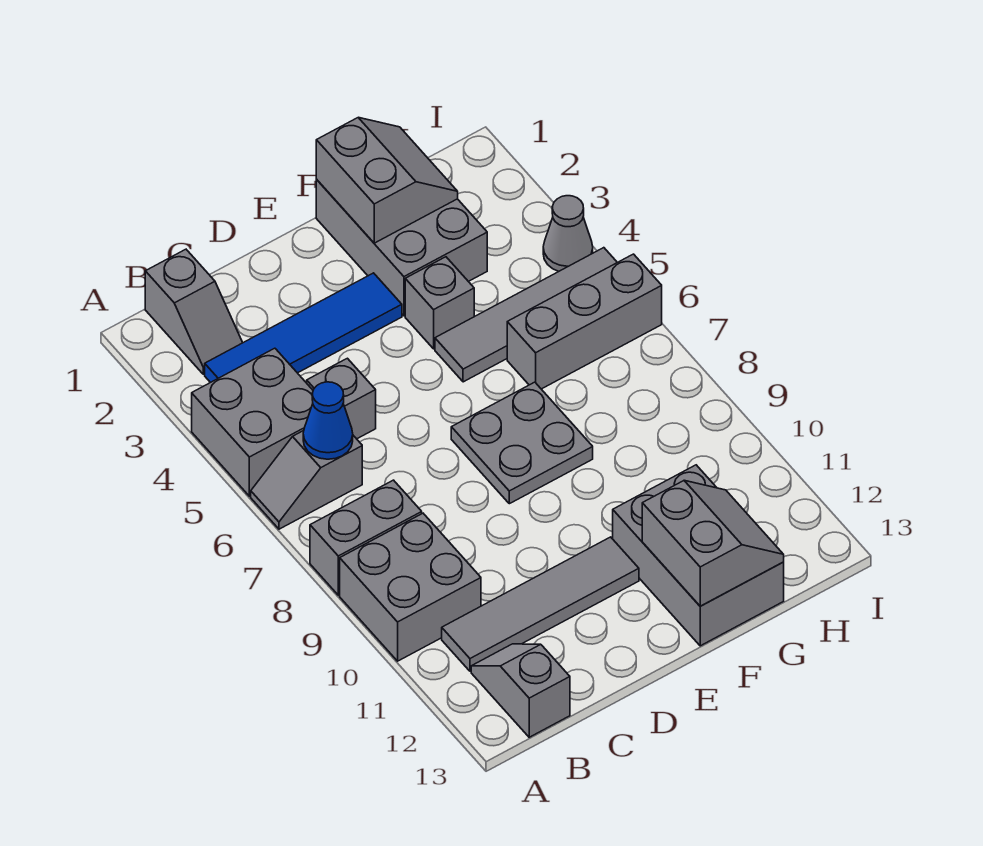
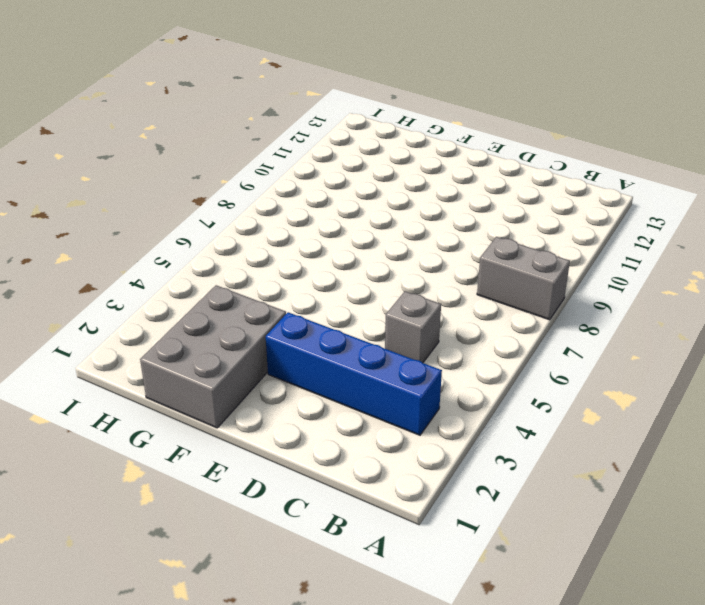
blue brick B3:E3 level 1 -> blue tile B3:E3 level 1
none -> grey brick A4:B5 level 1
none -> grey slope A6:B6 level 1 top B
none -> grey brick A9:B10 level 1

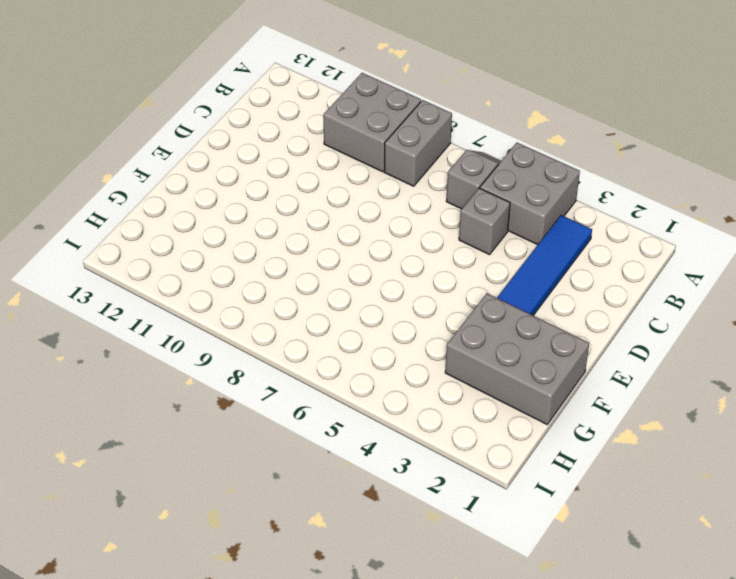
none -> grey slope B1:B2 level 1 top 1
none -> grey tile B11:E11 level 1
none -> grey slope B12:B13 level 1 top 13

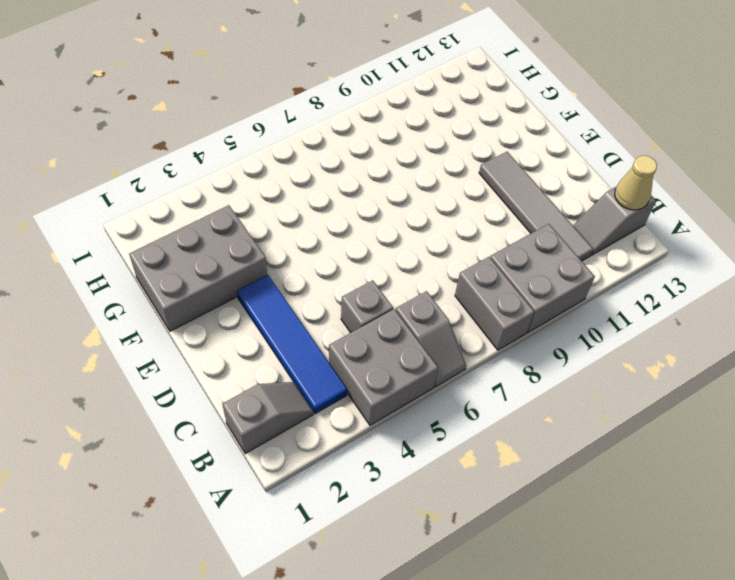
tan cone B13 level 2 -> none
none -> grey plate E7:F8 level 1
none -> grey brick F4 level 1
none -> grey tile F5:I5 level 1

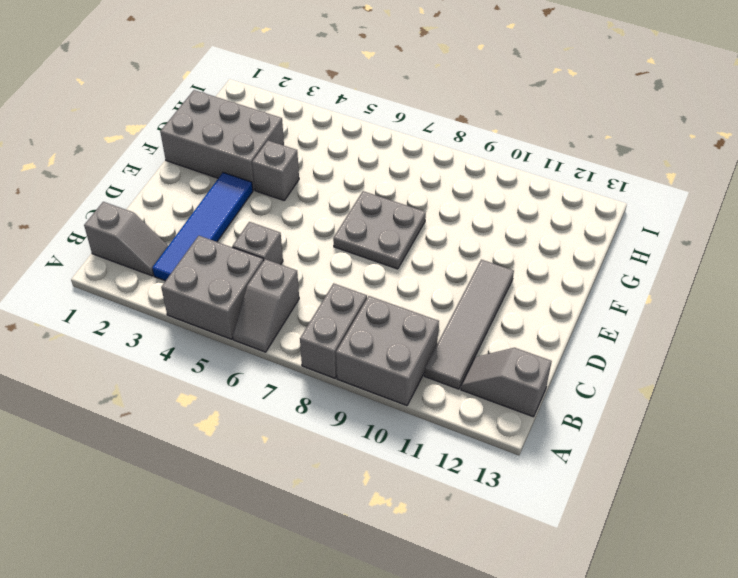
none -> grey tile F5:I5 level 1
none -> grey brick F11:G13 level 1
none -> grey brick G6:I6 level 1

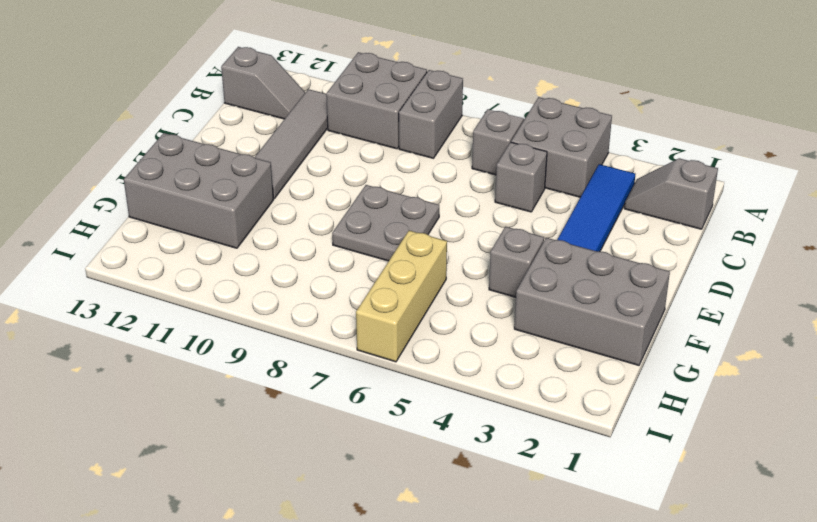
tan brick G6:I6 level 1 -> grey brick G6:I6 level 1
none -> grey tile F5:I5 level 1
none -> grey cone I4 level 1
none -> blue cone B6 level 2

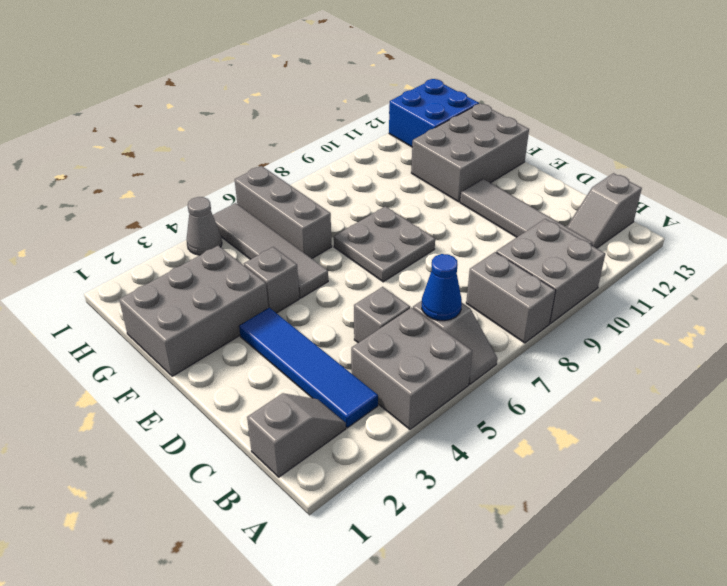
blue brick H12:I13 level 1 -> none
none -> grey slope F1:G2 level 2 top F
none -> grey slope F12:G13 level 2 top F

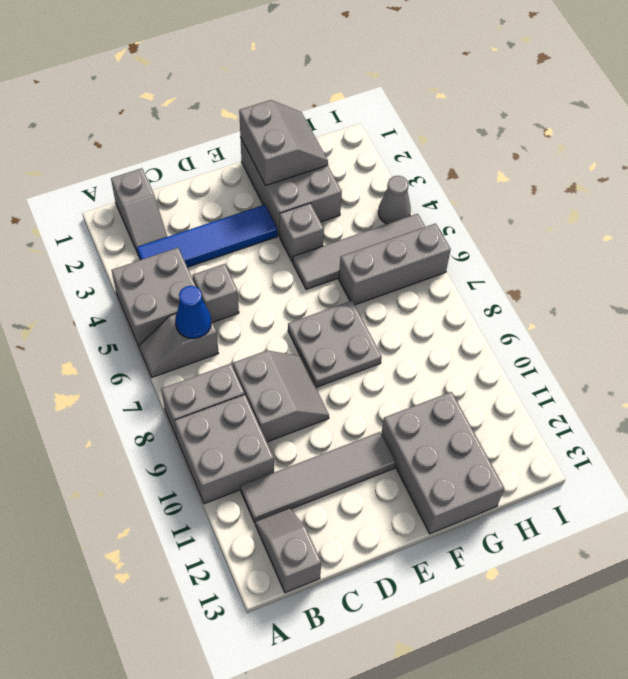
grey slope C8:D9 level 1 top C -> grey slope F12:G13 level 2 top F

